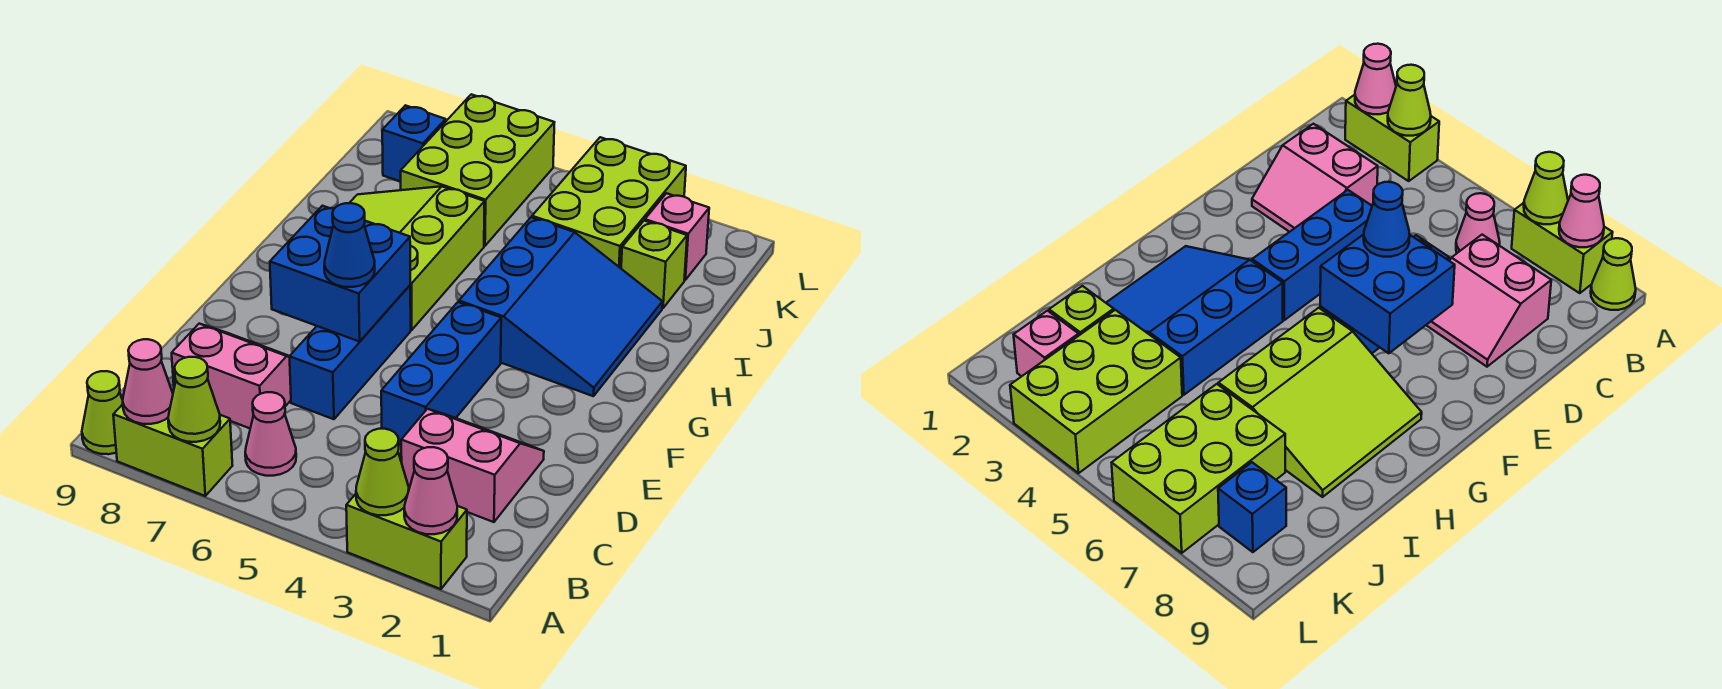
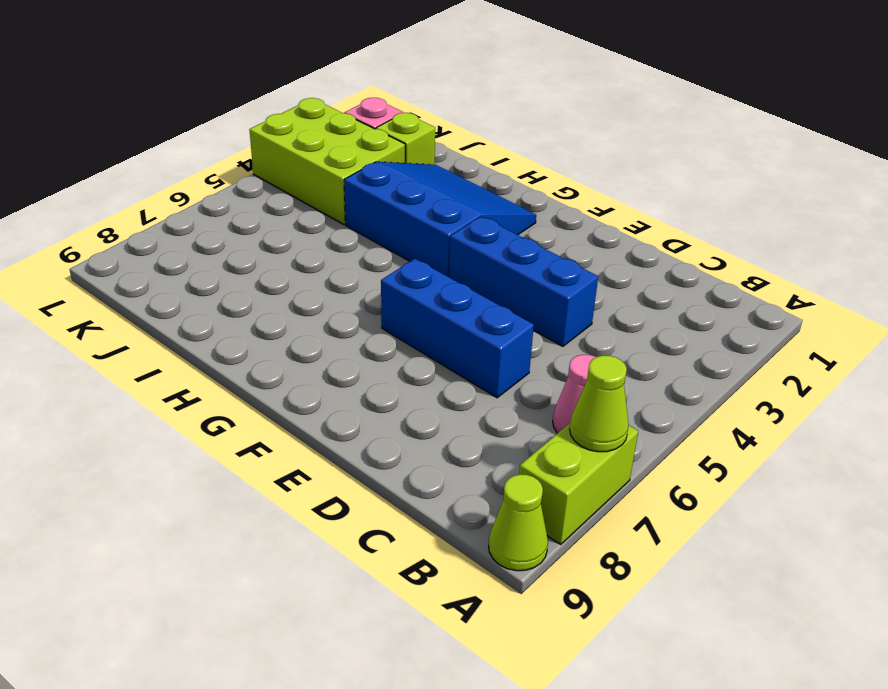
none -> lime brick A2:A3 level 1
none -> pink slope C2:D3 level 1 top C
none -> pink slope C7:D8 level 1 top C

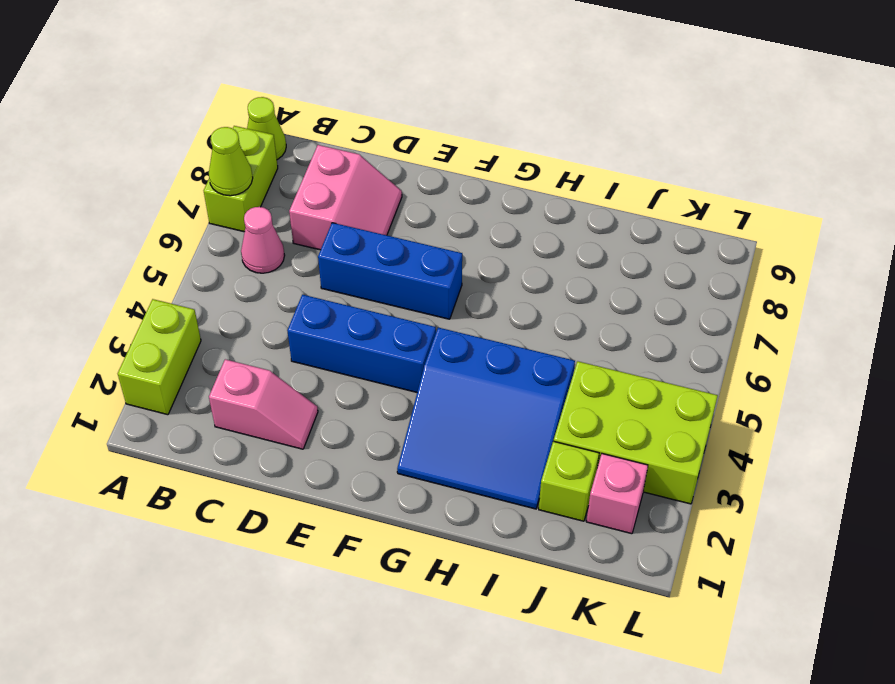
pink slope C2:D2 level 1 top C -> pink slope C2:D3 level 1 top C
none -> lime slope G6:I8 level 1 top 6
none -> lime brick J6:L7 level 1
none -> blue brick K8 level 1

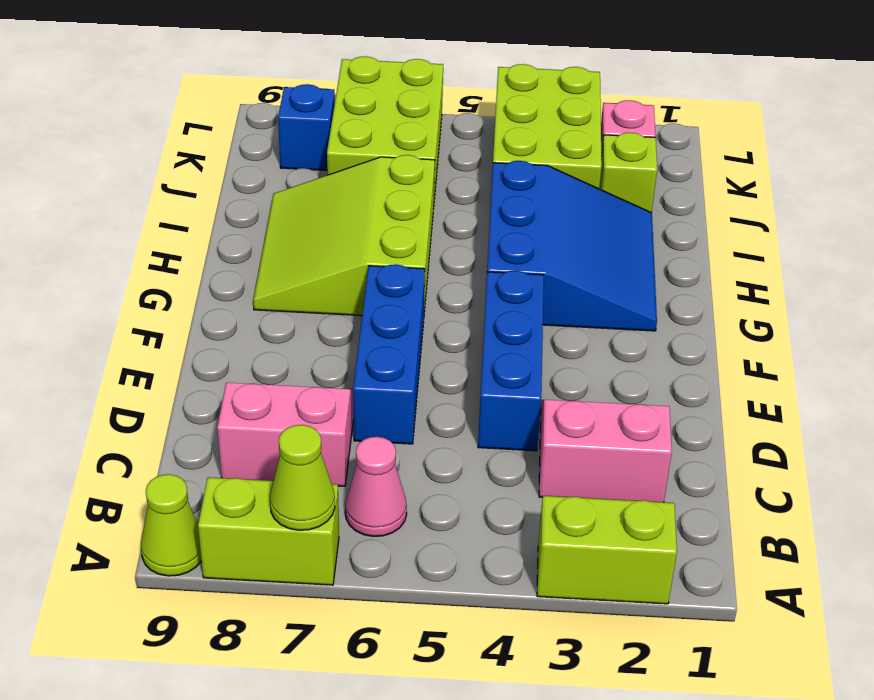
none -> pink cone A2 level 2
none -> lime cone A3 level 2
none -> pink cone A8 level 2

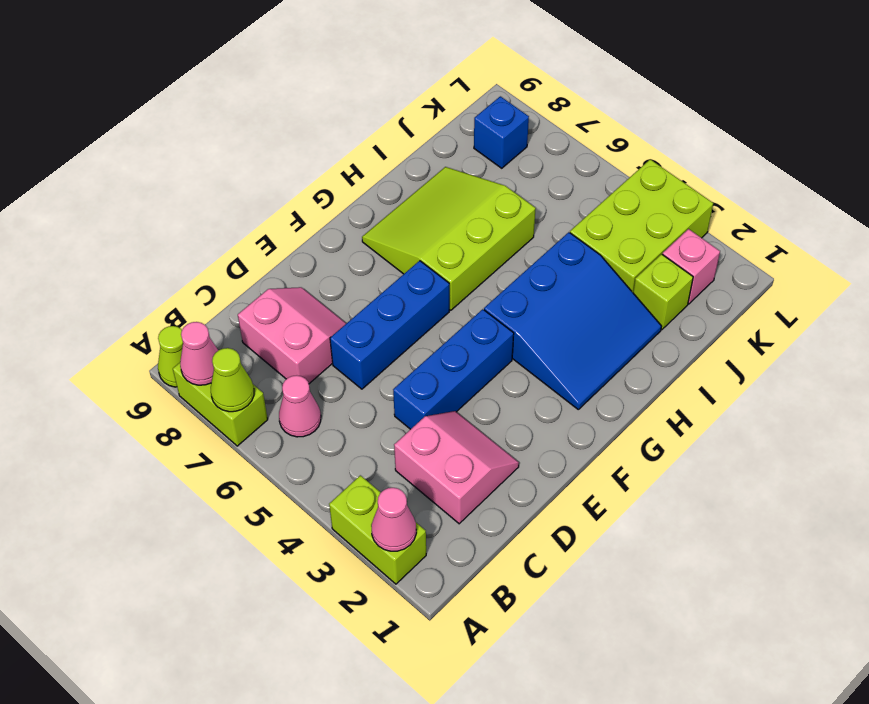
none -> lime brick J6:L7 level 1
none -> lime cone A3 level 2
none -> blue brick E6:F7 level 2

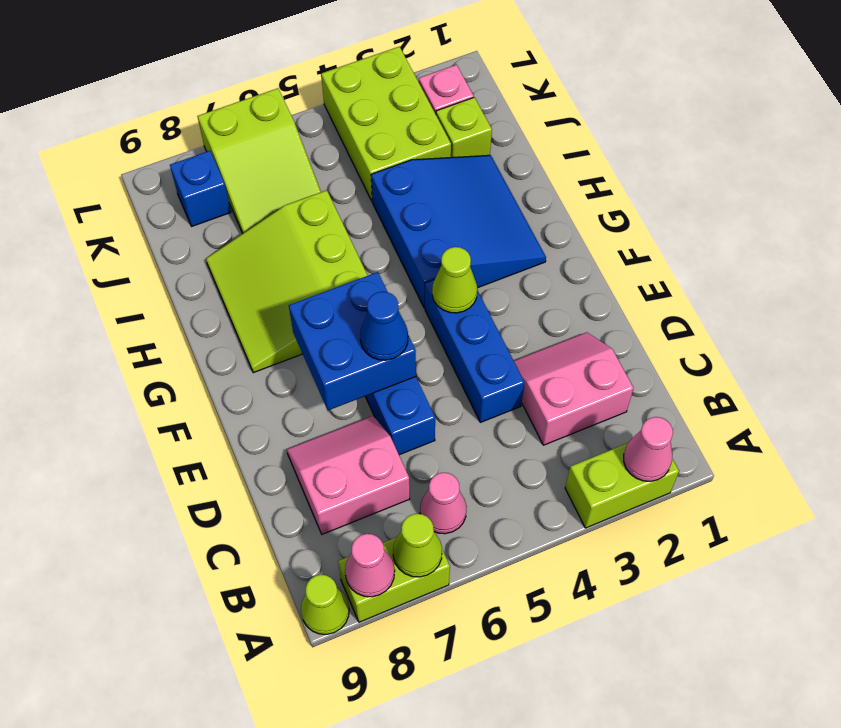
lime cone F4 level 2 -> lime cone A3 level 2
lime slope J6:L7 level 1 top L -> lime brick J6:L7 level 1

